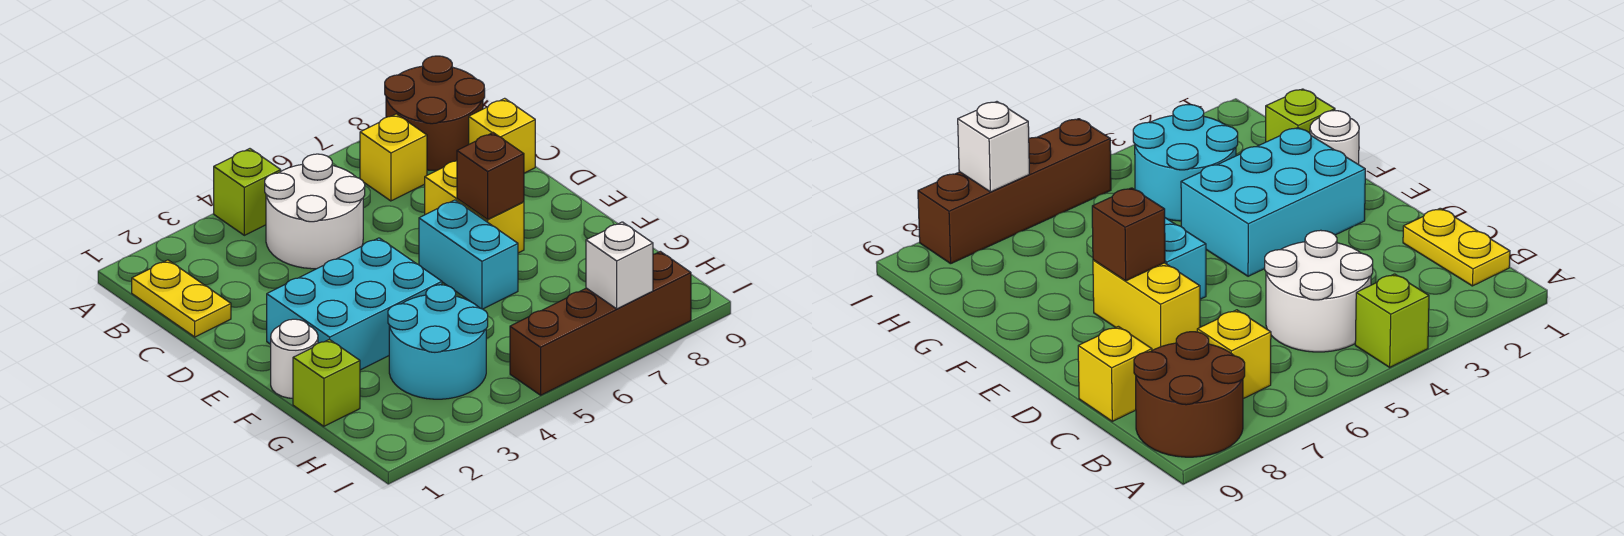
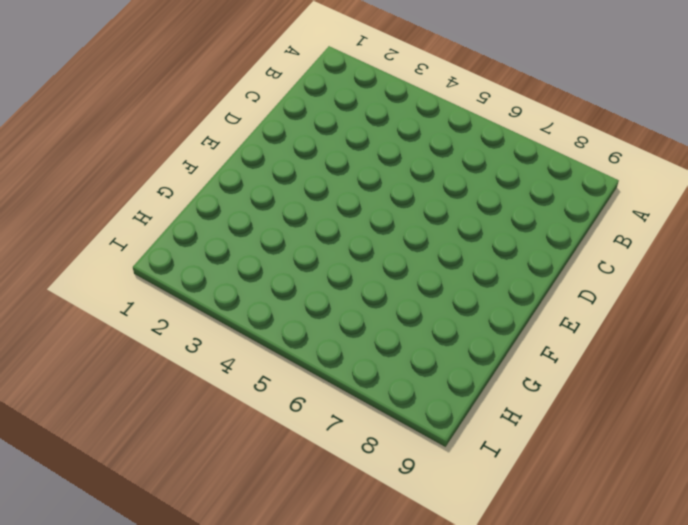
none -> lime brick A4 level 1
none -> brown round brick A8:B9 level 1
none -> yellow plate B1:C1 level 1

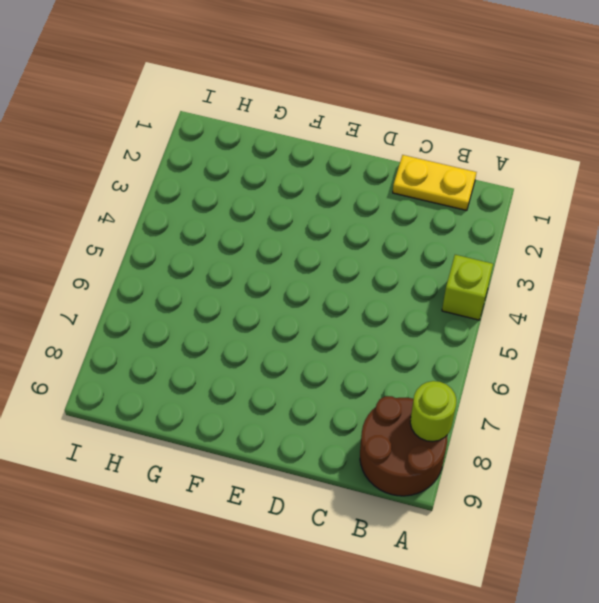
lime round brick A8 level 2 -> none
none -> white round brick B4:C5 level 1
none -> yellow brick B7 level 1
none -> yellow brick C9 level 1

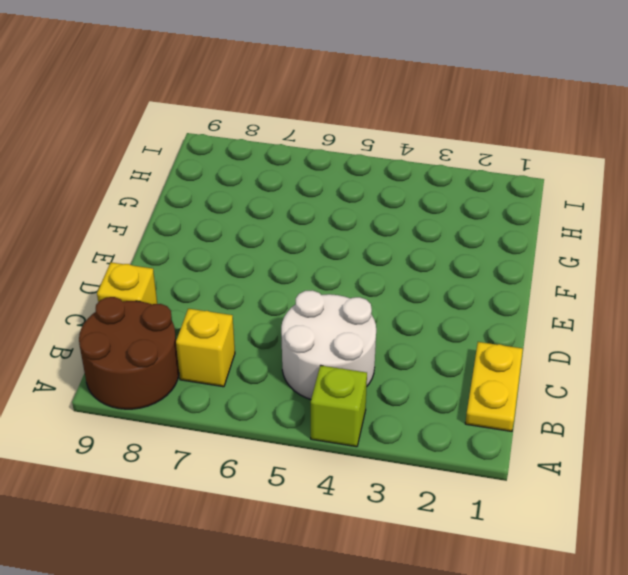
none -> yellow brick D7:E7 level 1
none -> cyan brick E2:F4 level 1
none -> cyan brick E6:F6 level 1

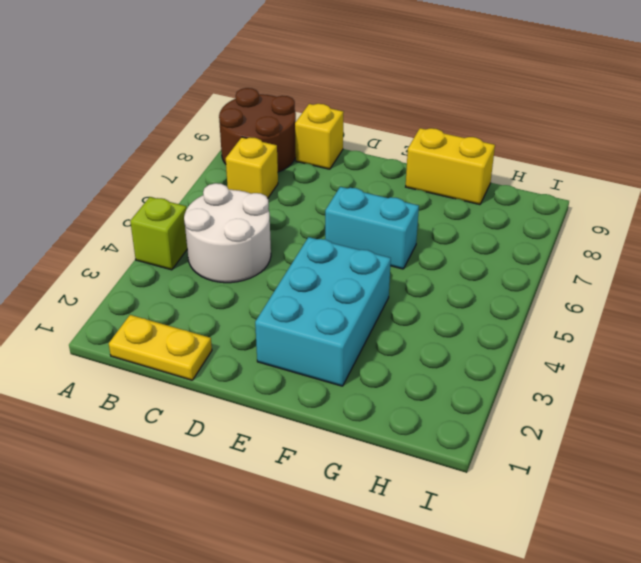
yellow brick F9:G9 level 1 -> yellow brick D7:E7 level 1
none -> white round brick F1 level 1
none -> lime brick G1 level 1
none -> cyan round brick G3:H4 level 1

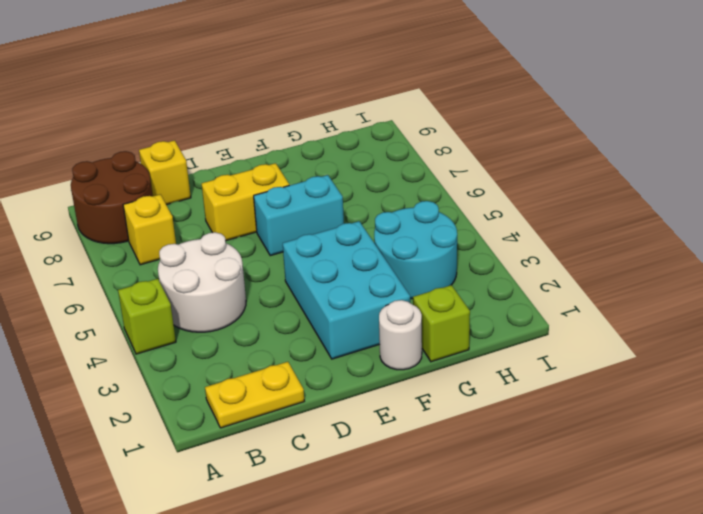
none -> brown brick I5:I8 level 1
none -> brown brick E7 level 2
none -> white brick I7 level 2

